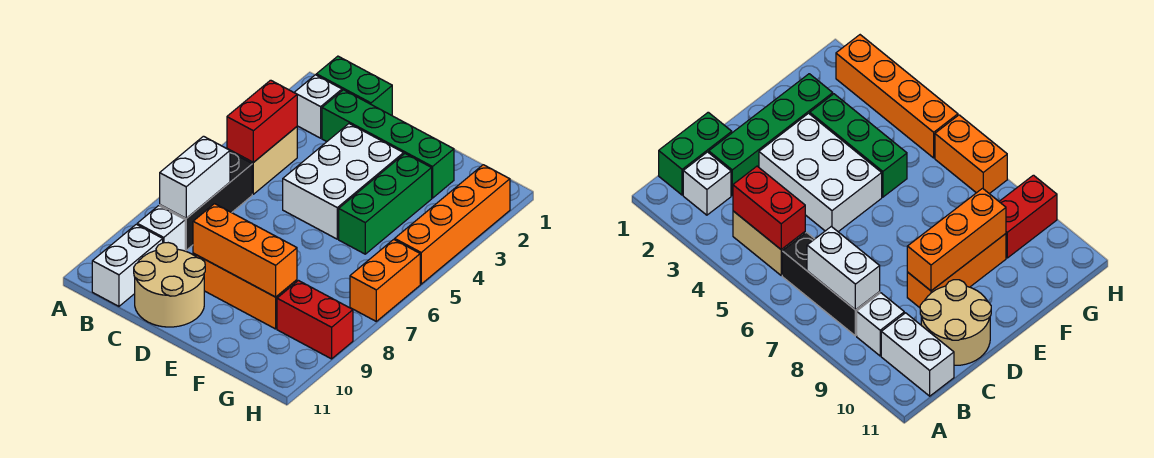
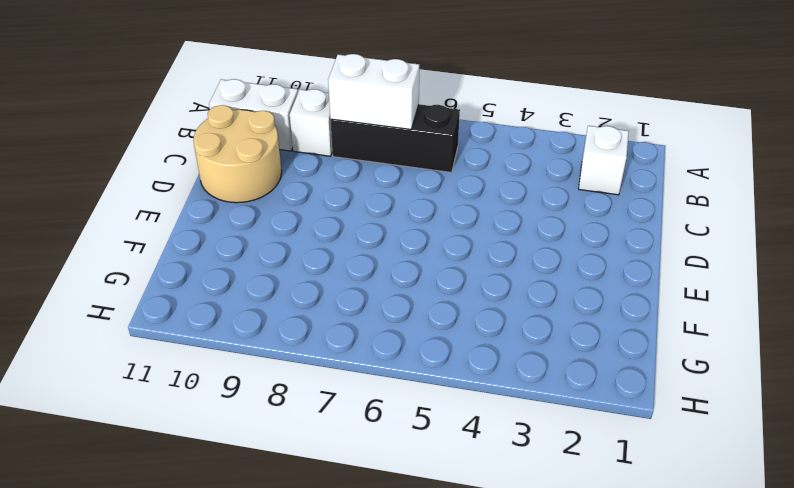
none -> green brick B1:C1 level 1
none -> tan brick B4:B5 level 1
none -> green brick C2:F2 level 1

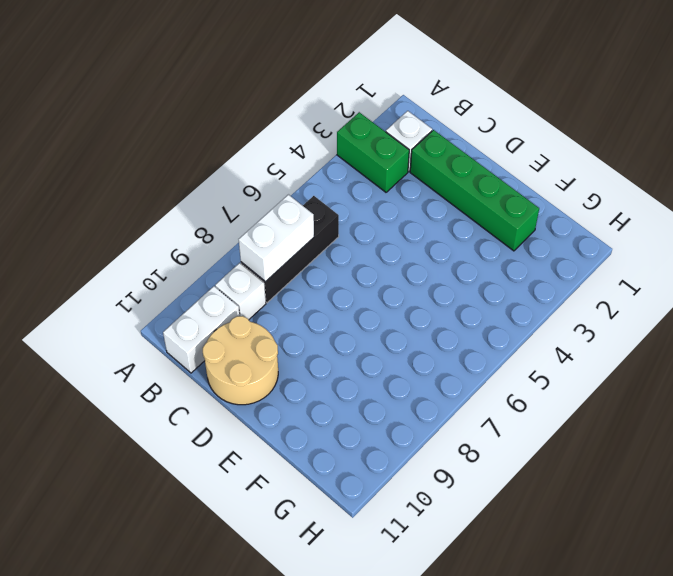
green brick A3:B3 level 1 -> green brick B1:C1 level 1
none -> tan brick B4:B5 level 1
none -> white brick D3:E5 level 1
none -> orange brick D9:F9 level 1

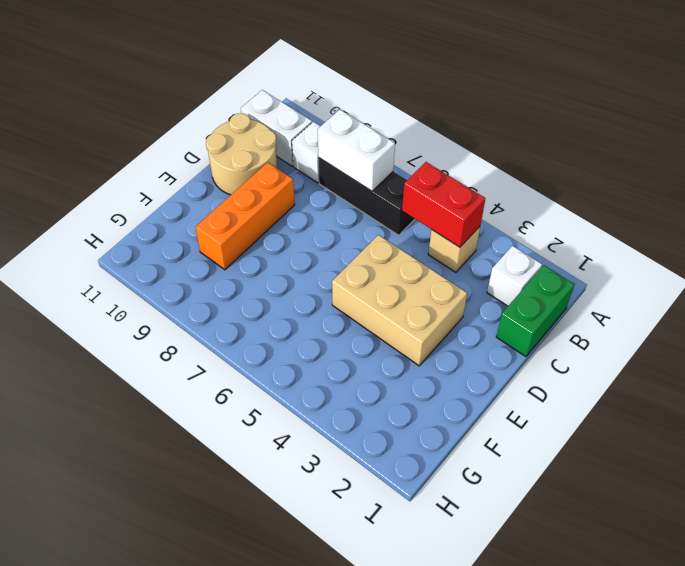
tan brick B4 level 1 -> tan brick B4:B5 level 1
tan brick D3:E5 level 1 -> white brick D3:E5 level 1
none -> green brick C2:F2 level 1
none -> green brick F3:F5 level 1
none -> red brick G9:H9 level 1

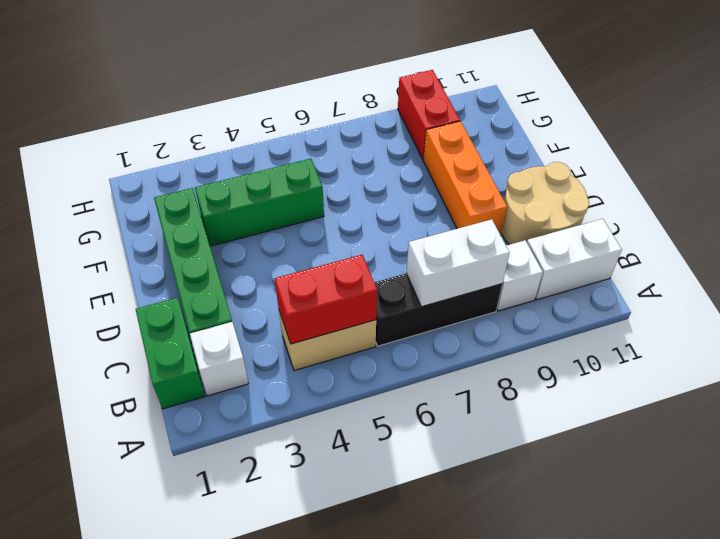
none -> white brick D3:E5 level 1
none -> orange brick H2:H5 level 1
none -> orange brick H6:H7 level 1

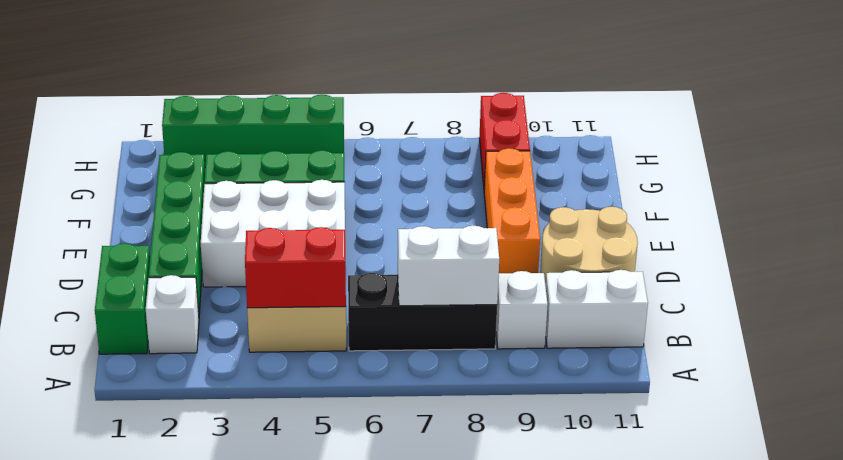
green brick H2:H5 level 1 -> orange brick H2:H5 level 1
none -> orange brick H6:H7 level 1
none -> orange brick D9:F9 level 2

